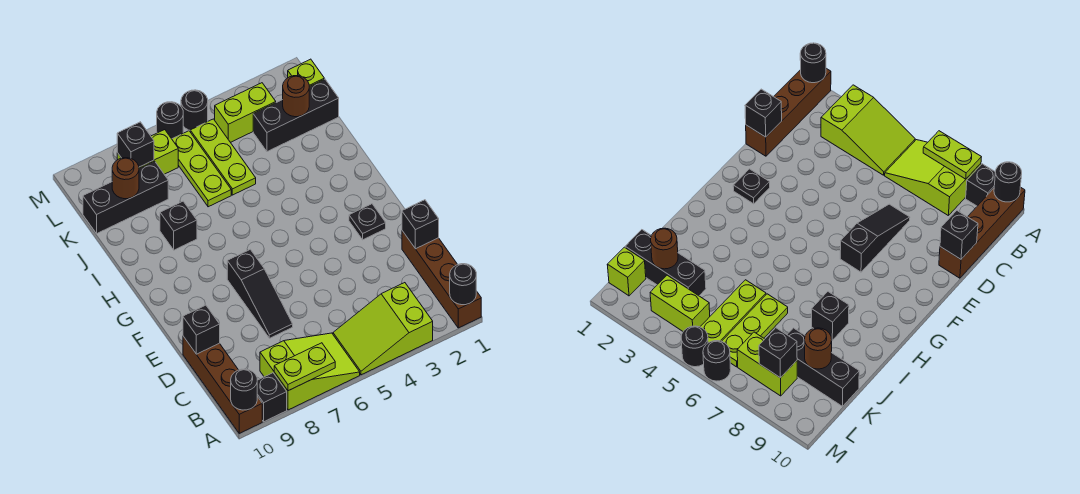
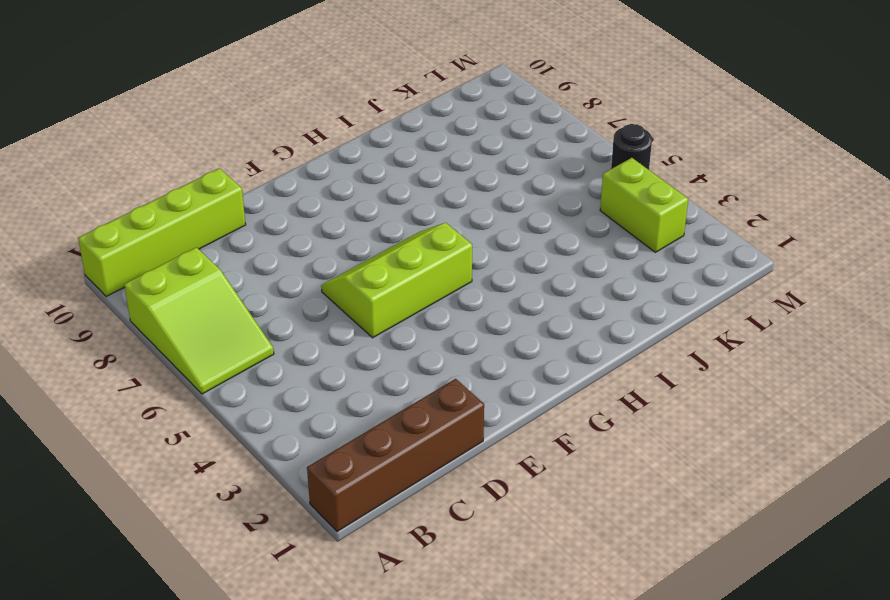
lime brick A10:D10 level 1 -> brown brick A10:D10 level 1
lime slope E5:G6 level 1 top 5 -> lime slope A3:B5 level 1 top 3
none -> black brick A9 level 1
none -> black slope D7:F7 level 1 top F
none -> black plate F2 level 1

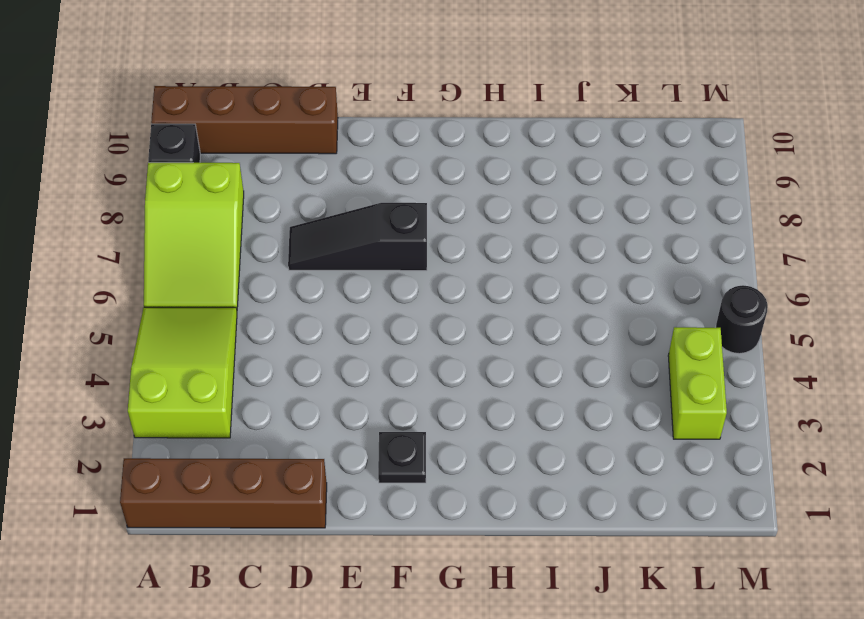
none -> black brick I8 level 1
none -> lime plate J5:L5 level 1
none -> lime plate J6:L6 level 1

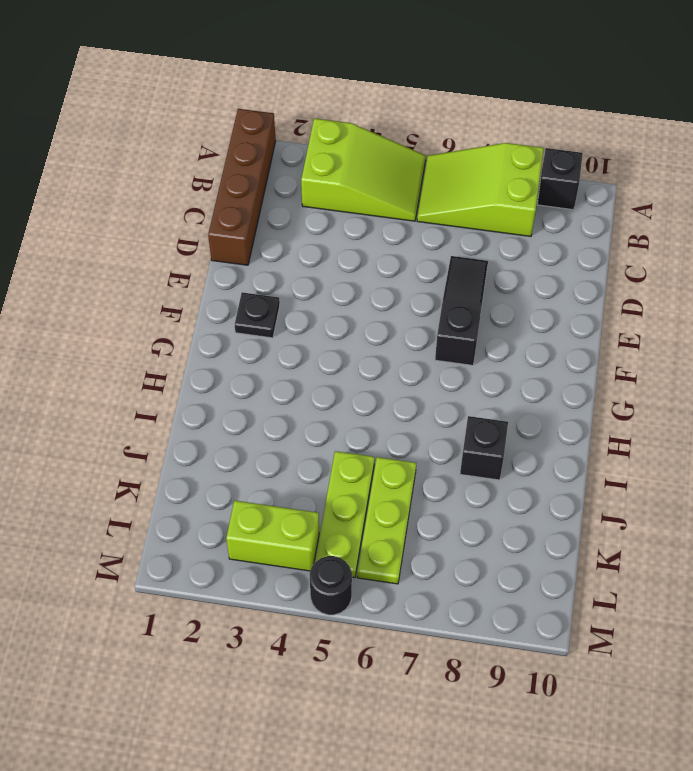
none -> brown brick A10:D10 level 1
none -> black brick K1:K3 level 1
none -> black brick K8:K10 level 1

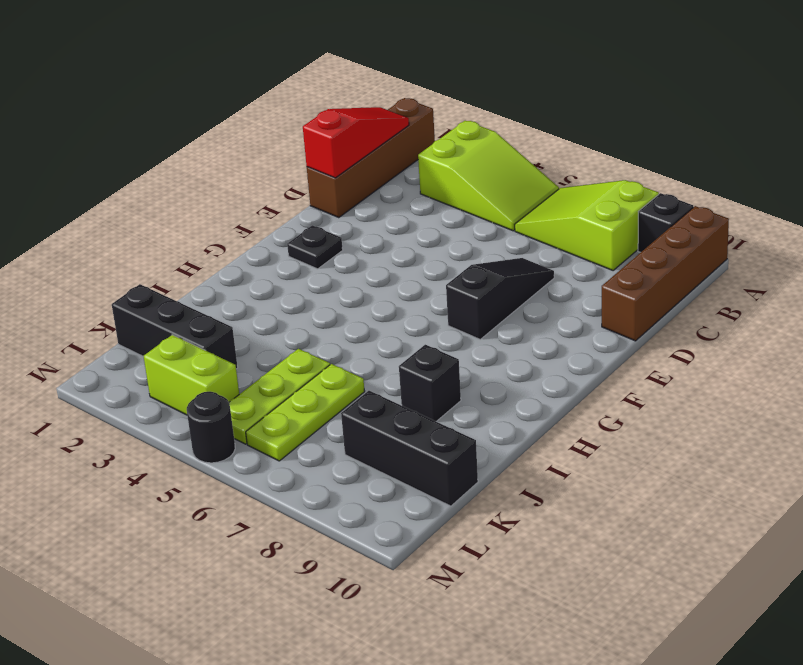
red slope B1:D1 level 2 top D -> black brick D1 level 2
none -> lime brick L1 level 1
none -> lime brick L7:L8 level 1
none -> black round brick M6 level 1

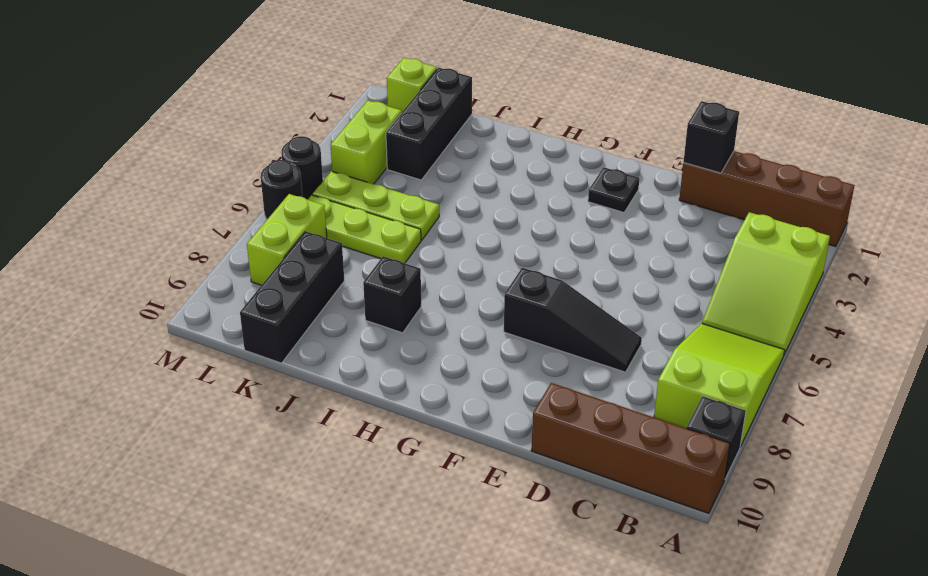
none -> black round brick A1 level 2
none -> lime plate A7:A8 level 2
none -> black round brick A10 level 2

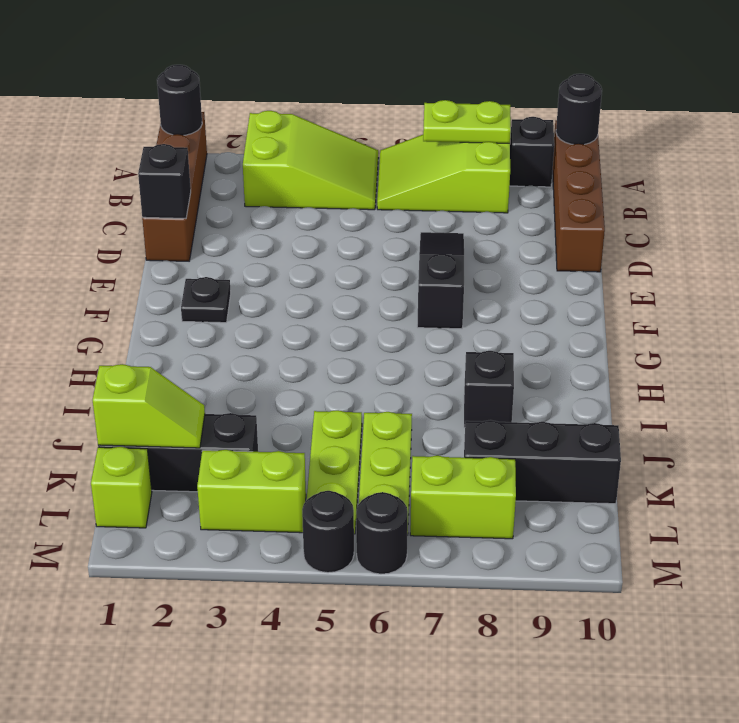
lime slope K1:K2 level 2 top 1 -> brown round brick K2 level 2
none -> black brick D10 level 2
none -> brown round brick K9 level 2
none -> black brick L8 level 2

